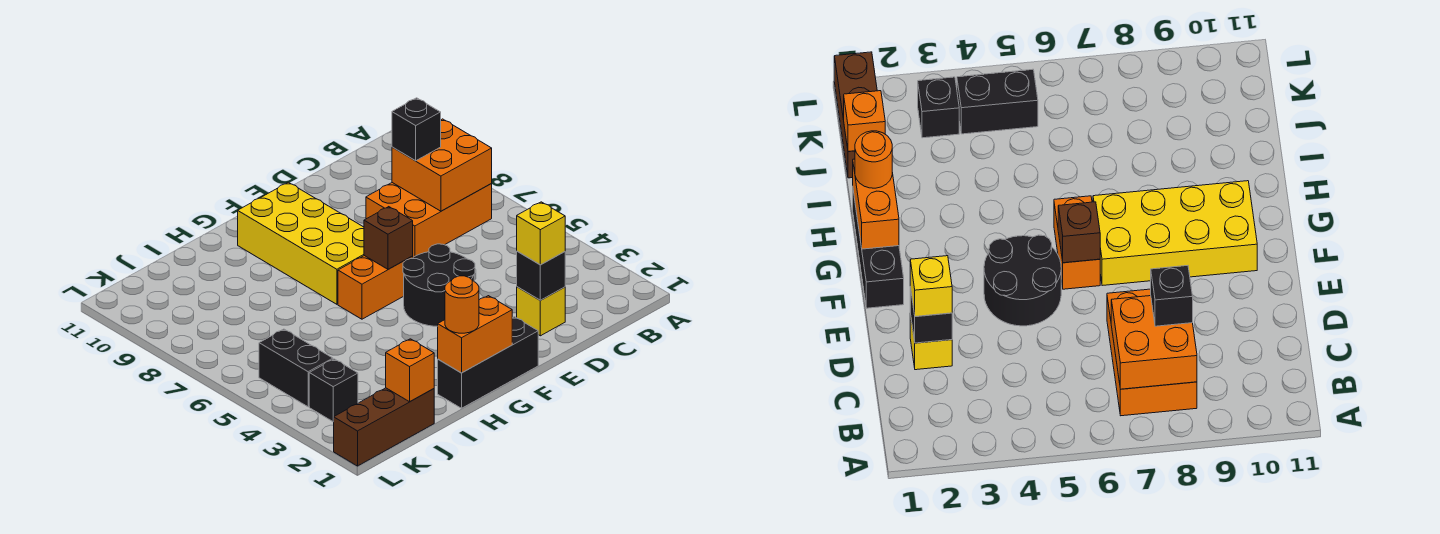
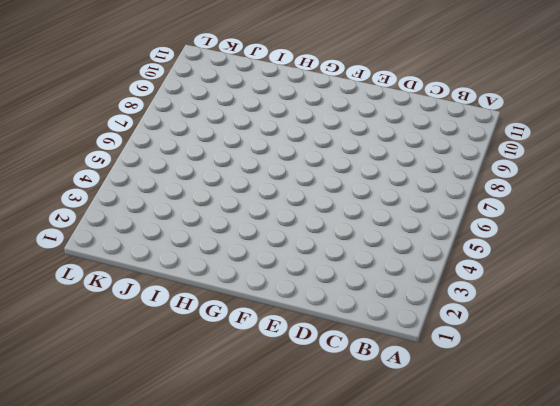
none -> orange brick B7:D8 level 1
none -> yellow brick D2 level 1
none -> black round brick E4:F5 level 1

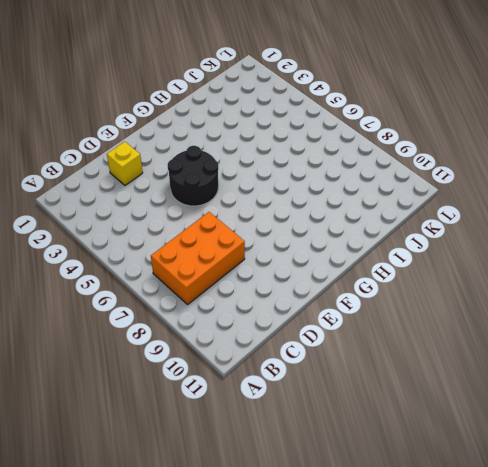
none -> black brick F1:H1 level 1
none -> orange brick F6:G6 level 1
none -> yellow brick F7:G10 level 1

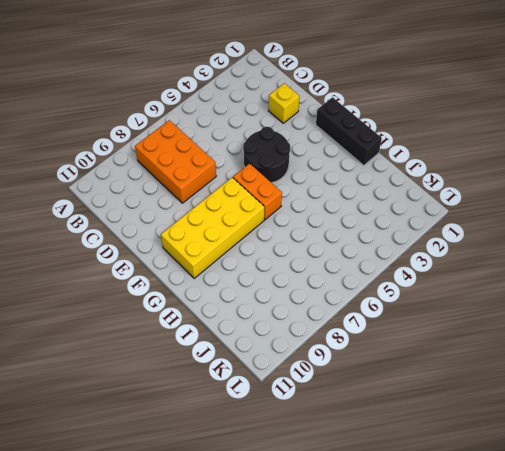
none -> brown brick J1:L1 level 1
none -> black brick K3 level 1
none -> black brick K4:K5 level 1

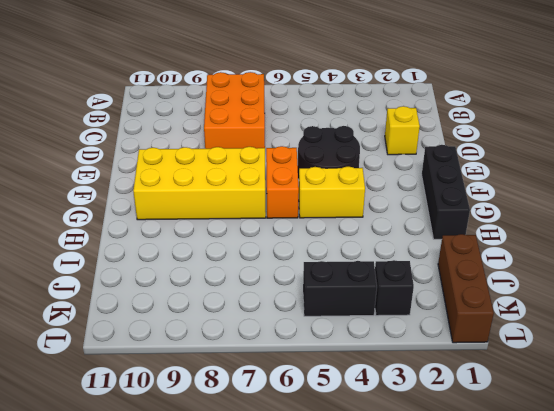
yellow brick G4:G5 level 1 -> none
none -> orange brick B7:C8 level 2
none -> black brick D2 level 2
none -> brown brick F6 level 2

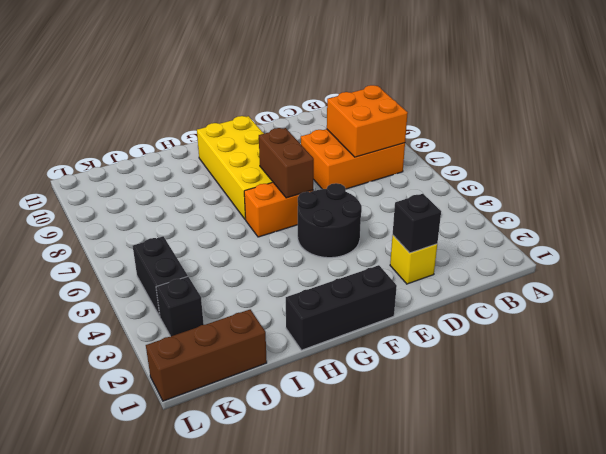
brown brick F6:F7 level 2 -> brown brick F6 level 2
none -> orange brick G1:H1 level 2
none -> orange brick J1 level 2
none -> black brick C8 level 3

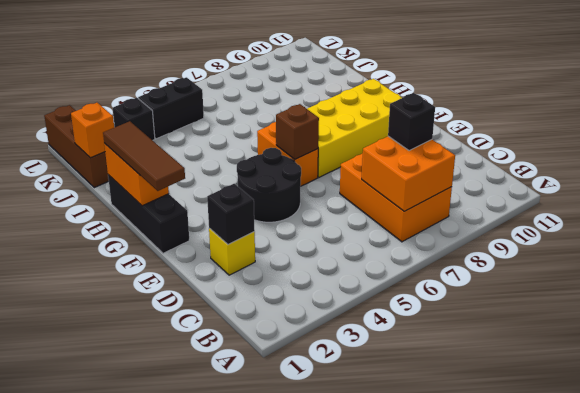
brown tile F1:H1 level 3 -> orange round brick H1 level 3
none -> yellow brick D2 level 3

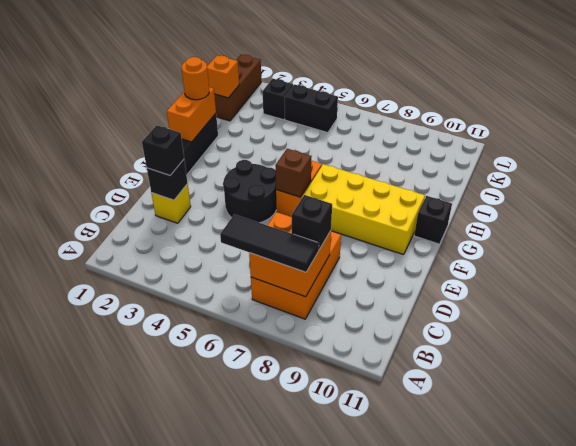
black tile B6:B8 level 3 -> none
black brick D2 level 3 -> yellow brick D2 level 3
black brick G11 level 1 -> none

